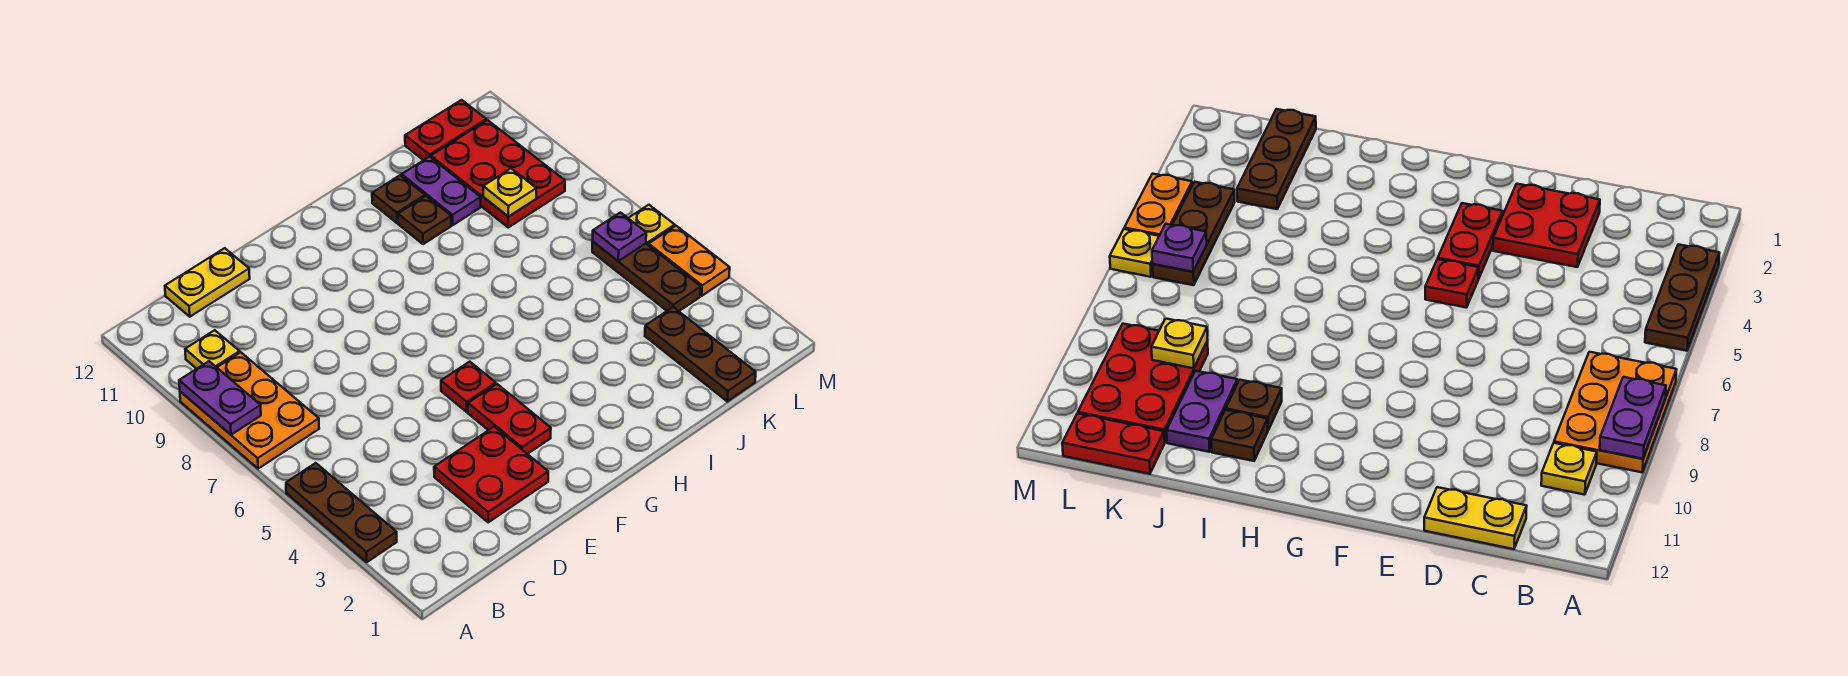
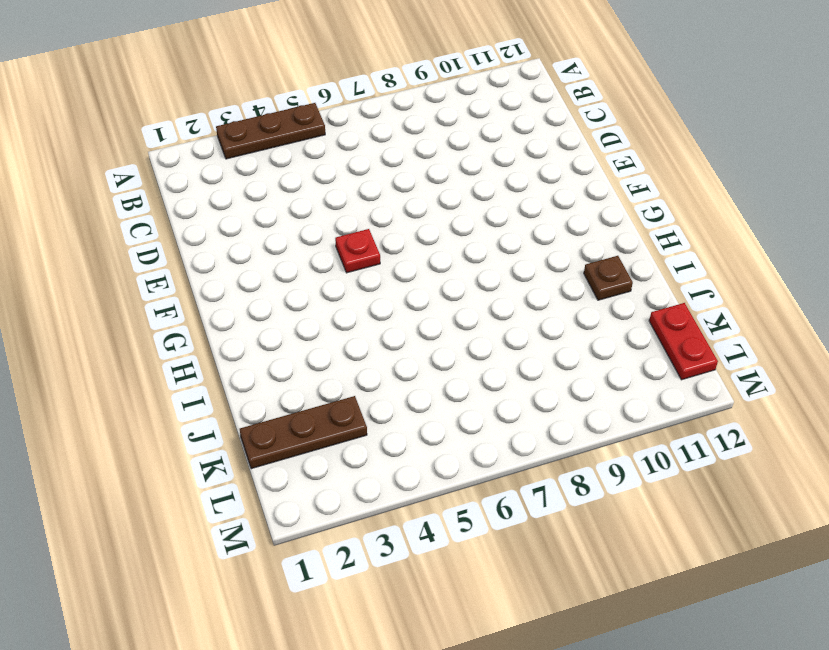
none -> orange plate A7:B9 level 1
none -> yellow plate B10 level 1
none -> yellow plate C12:D12 level 1

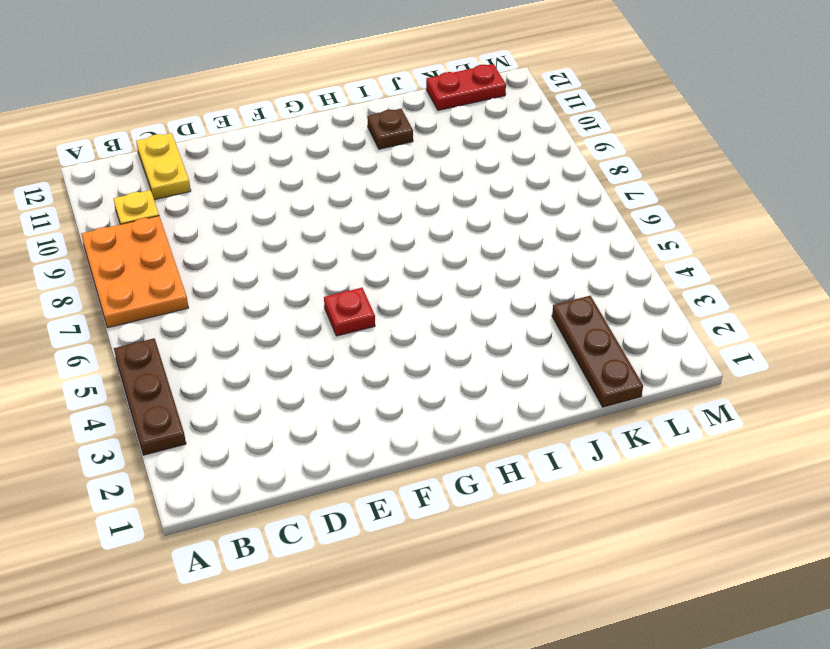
yellow plate C11:C12 level 1 -> yellow plate C12:D12 level 1
none -> red plate D2:E3 level 1
none -> red plate F3:F4 level 1
none -> brown plate I10 level 1

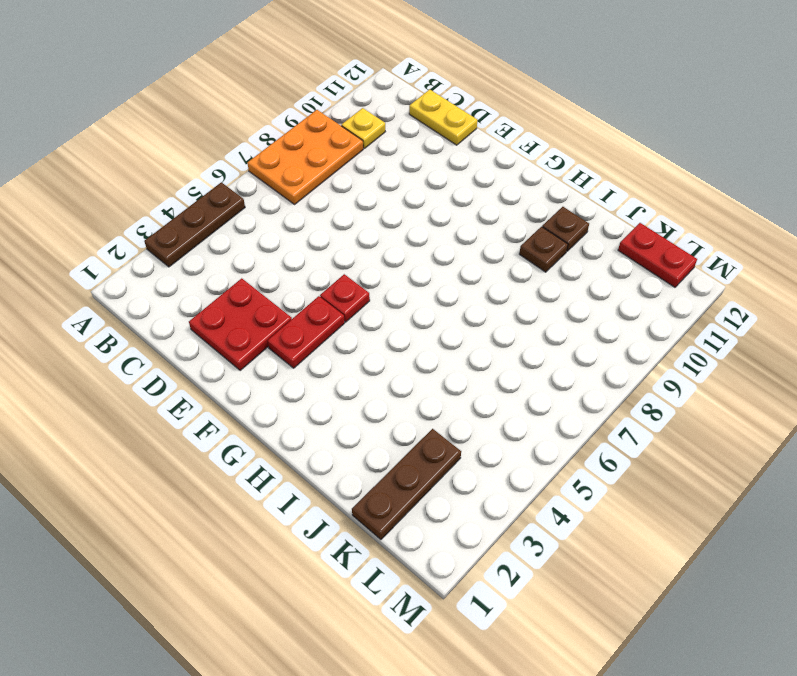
none -> purple plate J10:J11 level 1
none -> red plate K9:L11 level 1
none -> brown plate L4:L6 level 1

